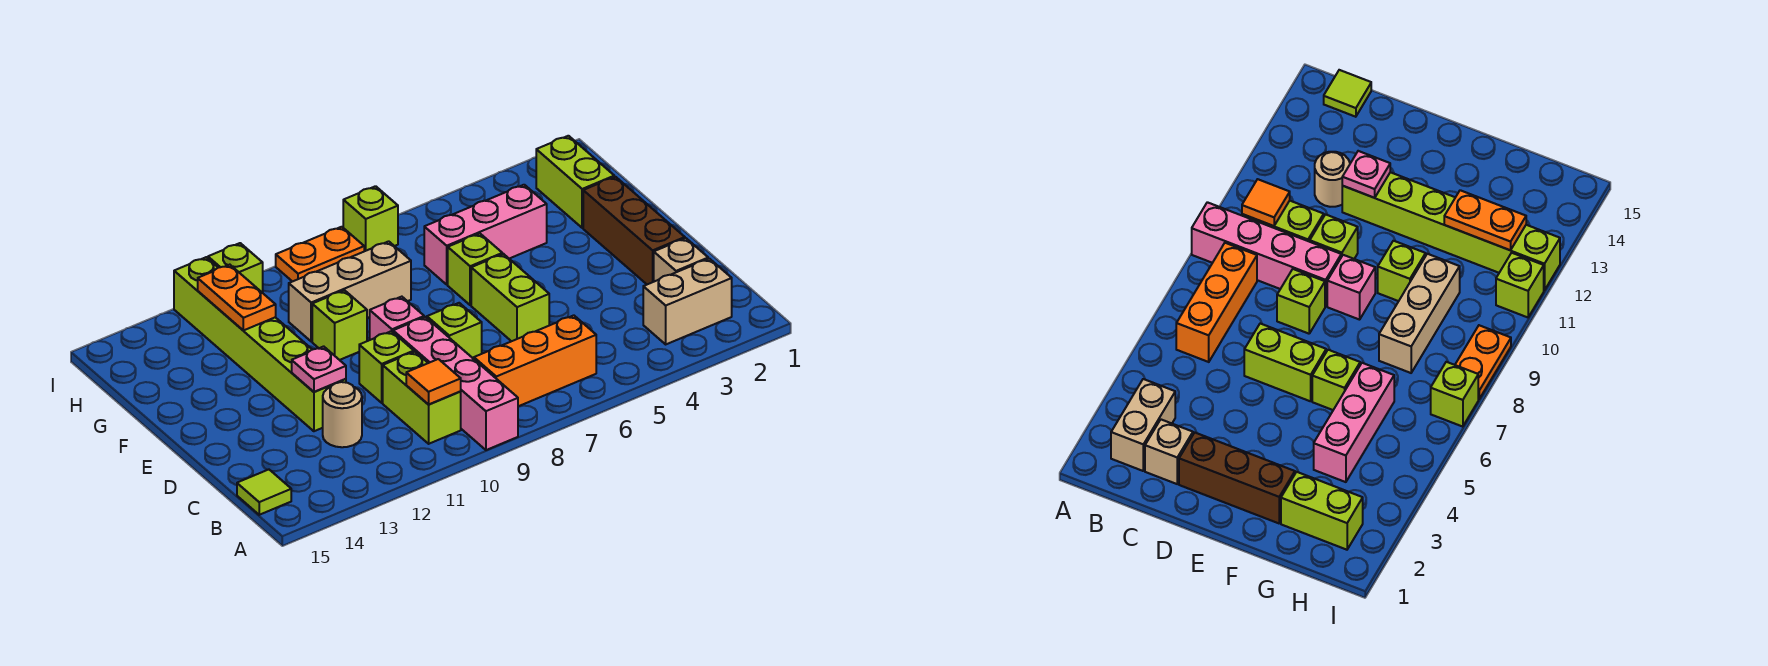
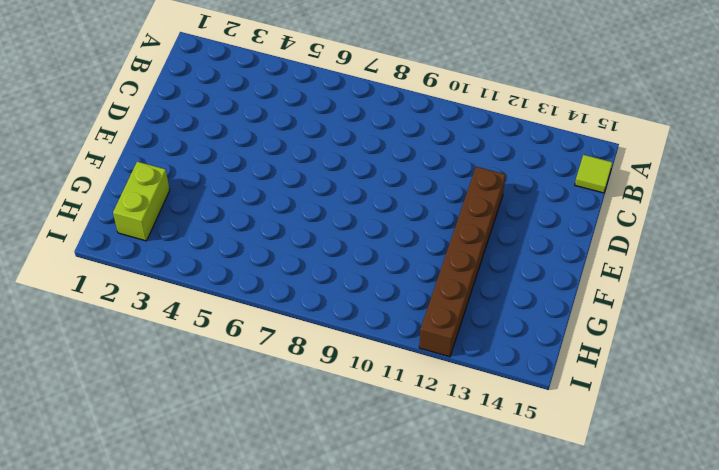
brown brick D12:I12 level 1 -> lime brick D12:I12 level 1
none -> pink brick A9:D9 level 1
none -> tan brick B2:B3 level 1
none -> orange brick B6:B8 level 1

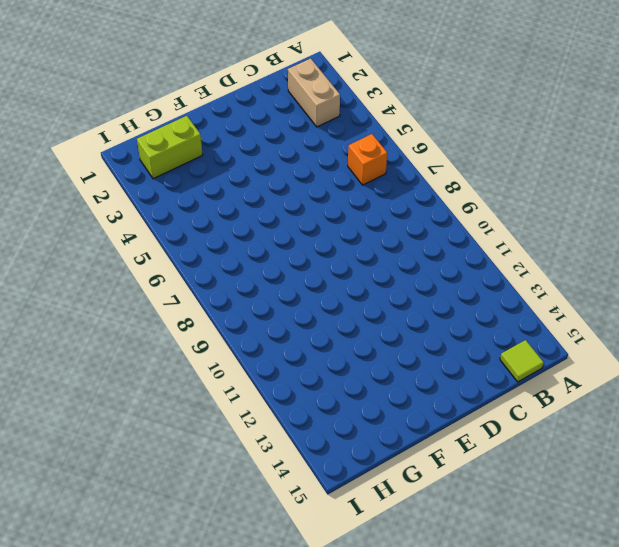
orange brick B6 level 1 -> orange brick B6:B8 level 1
none -> pink brick A9:D9 level 1
none -> lime brick B10:C10 level 1
none -> tan brick C2 level 1

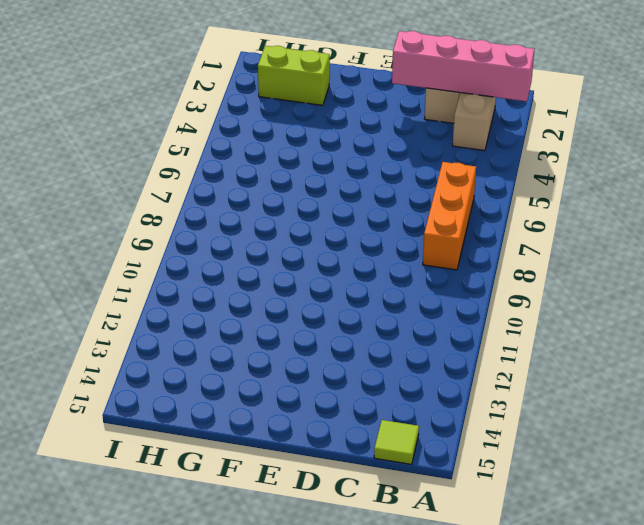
pink brick A2:D2 level 2 -> pink brick A9:D9 level 1
none -> lime brick B10:C10 level 1
none -> tan round brick C12 level 1
none -> brown brick D2:F2 level 1

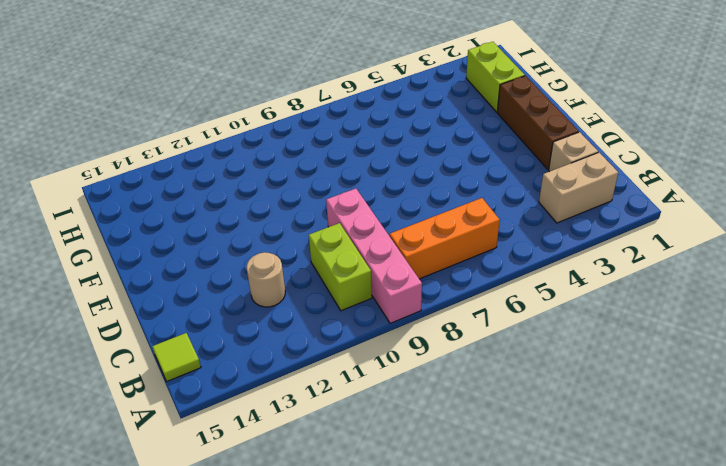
none -> lime brick D6:E6 level 1
none -> lime brick D8 level 1
none -> lime brick D10 level 1

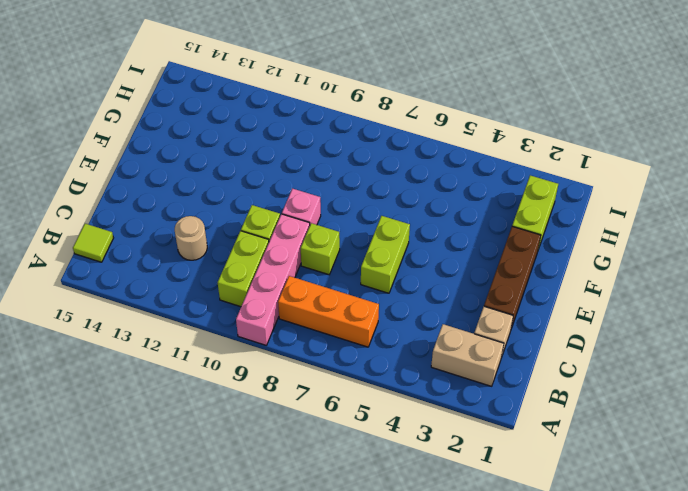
none -> lime brick D12:I12 level 1
none -> lime brick F6 level 1
none -> lime brick F10 level 1

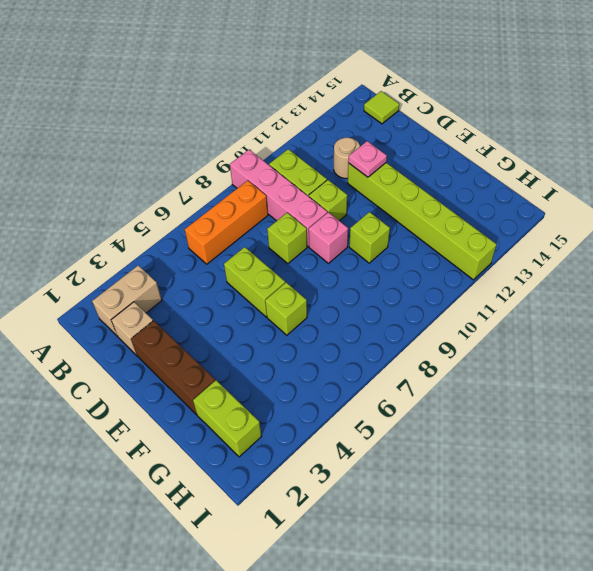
none -> pink brick G4:G6 level 1
none -> tan brick G8:G10 level 1
none -> lime brick I7 level 1

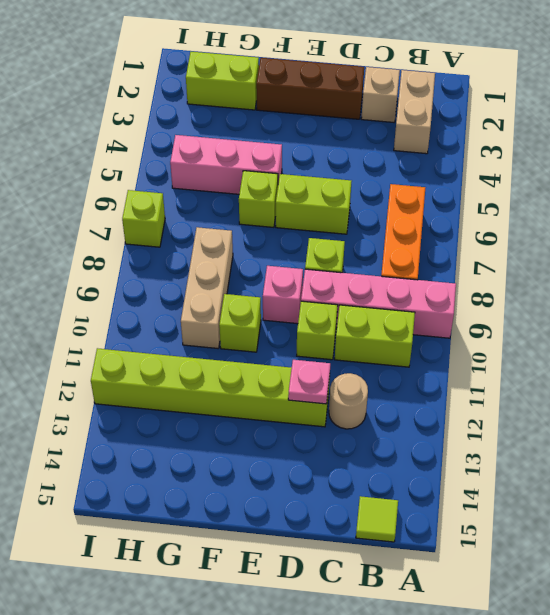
pink brick F5:H5 level 1 -> pink brick G4:G6 level 1
none -> orange plate I8:I9 level 1
none -> lime brick I11 level 1
none -> orange tile B10 level 2

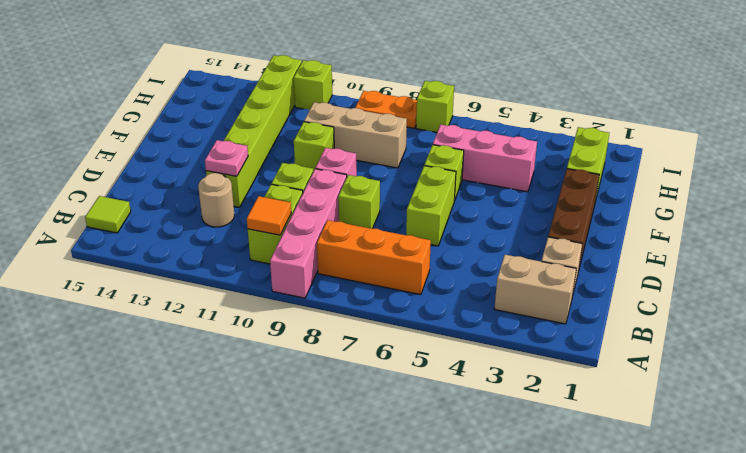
none -> orange plate G12:H12 level 2

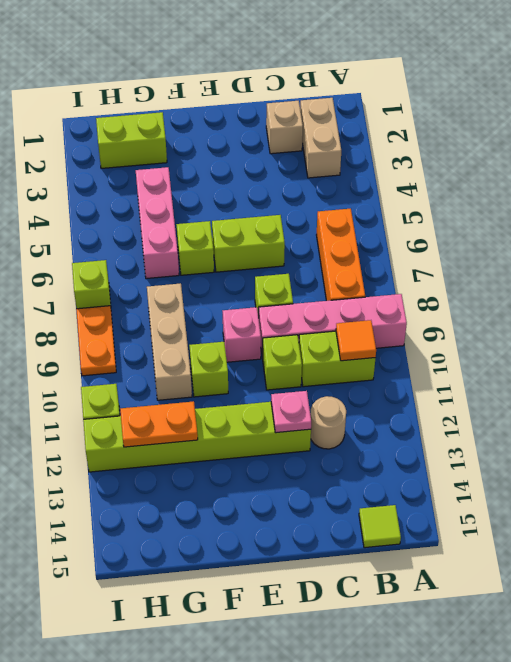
none -> brown brick D2:F2 level 1

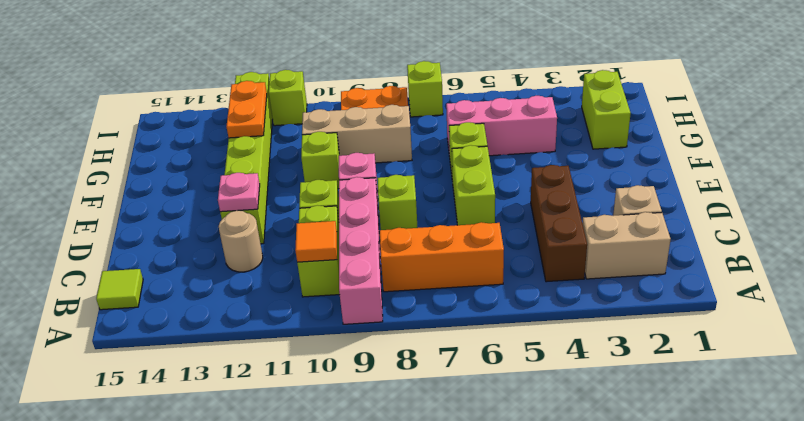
brown brick B4:D4 level 1 -> brown brick D2:F2 level 1

